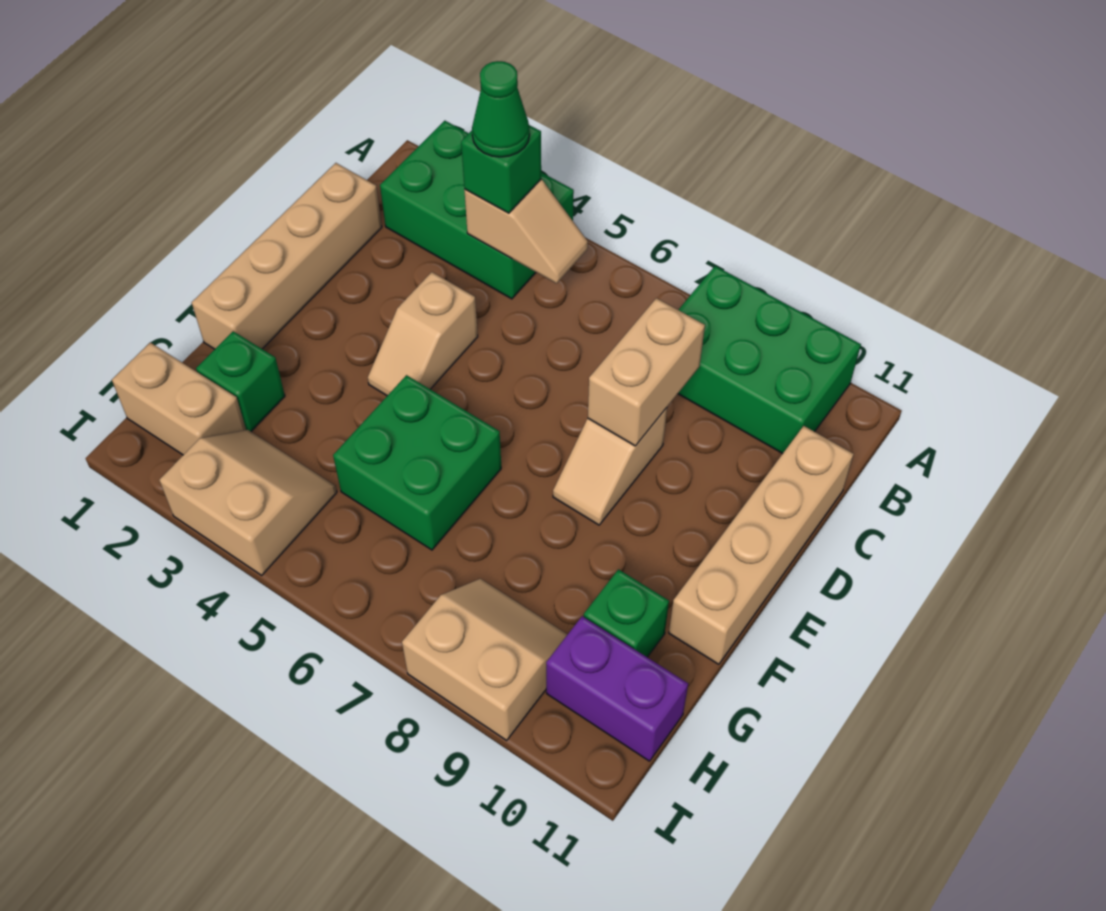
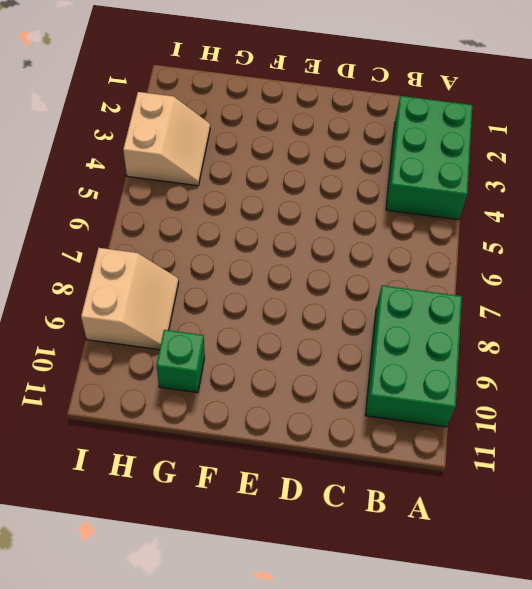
none -> tan brick C1:F1 level 1
none -> tan brick C11:F11 level 1
none -> tan slope D4:E4 level 1 top D

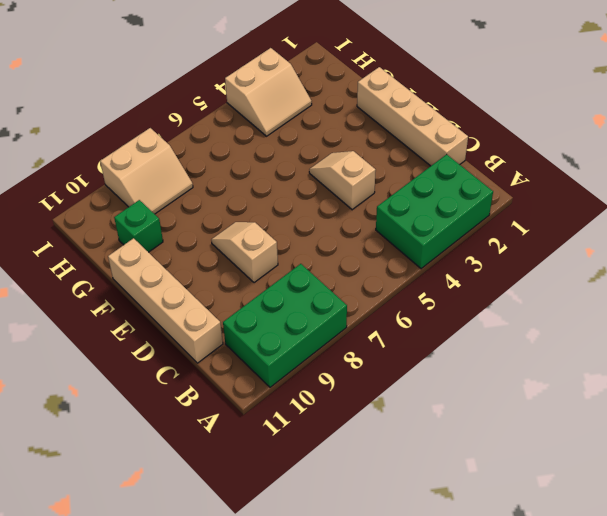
none -> green brick F5:G6 level 1
none -> green brick G2 level 1
none -> tan brick H1:H2 level 1

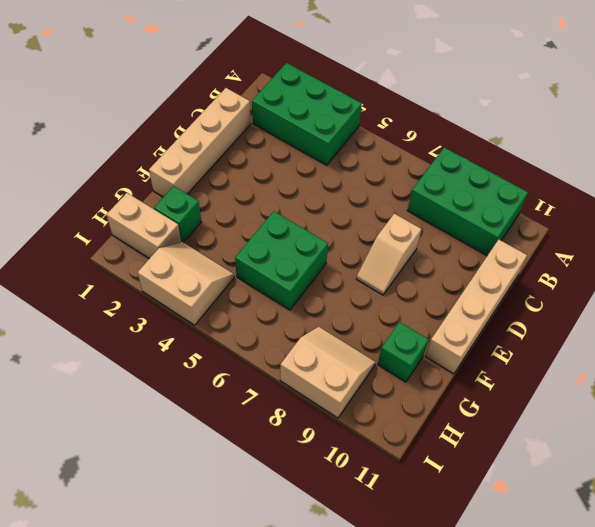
none -> tan slope D4:E4 level 1 top D
none -> purple brick H10:H11 level 1
none -> tan slope B4:B5 level 2 top 4

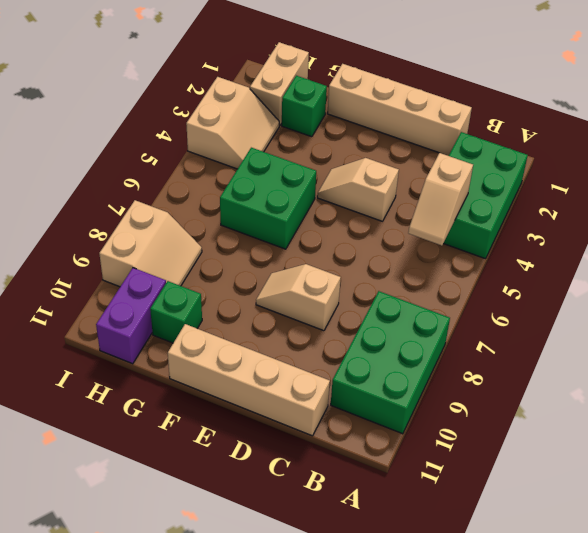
none -> tan brick C8:D8 level 2
none -> green brick B4 level 3
none -> green cone B4 level 4

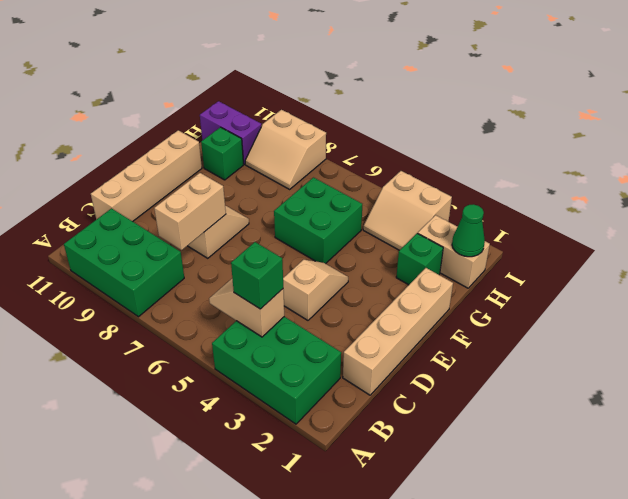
green cone H1 level 2 -> green cone B4 level 4

